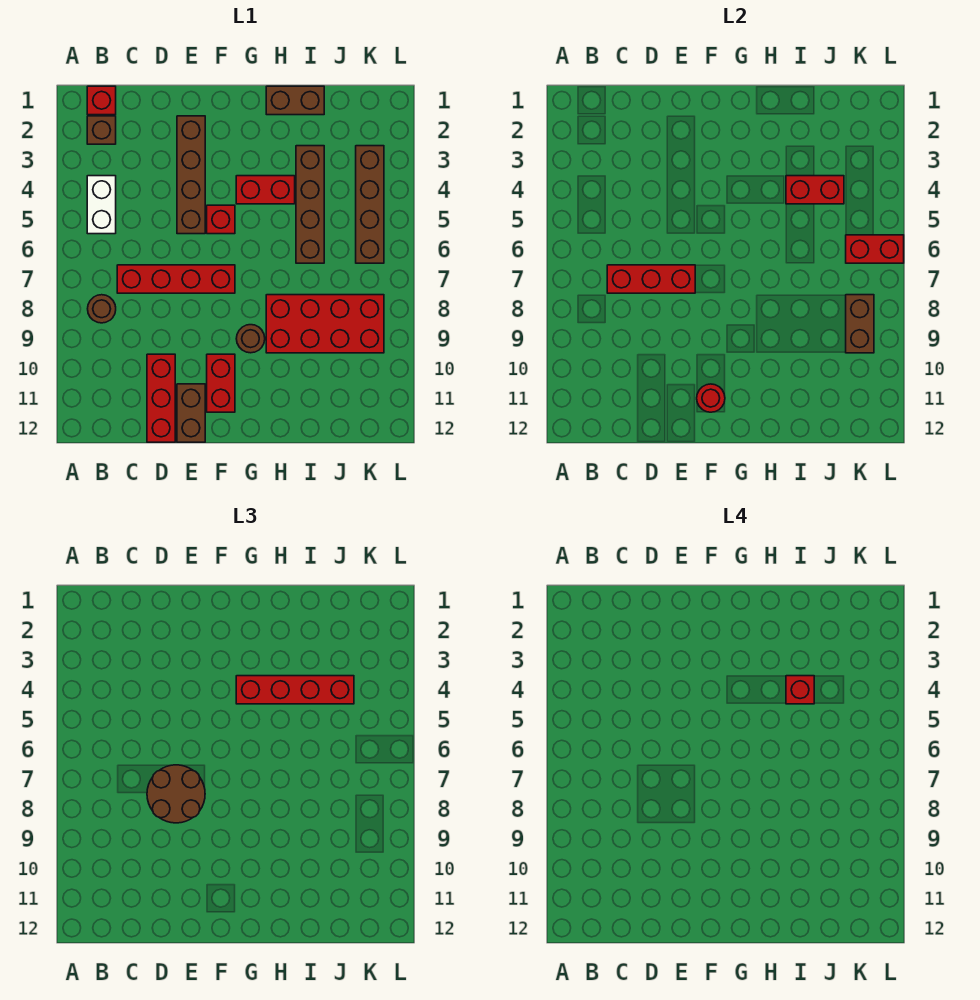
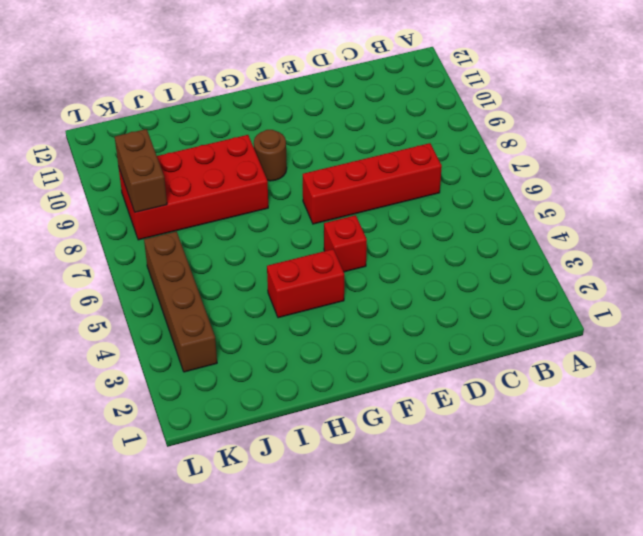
none -> red brick B1 level 1
none -> brown brick B2 level 1
none -> white brick B4:B5 level 1

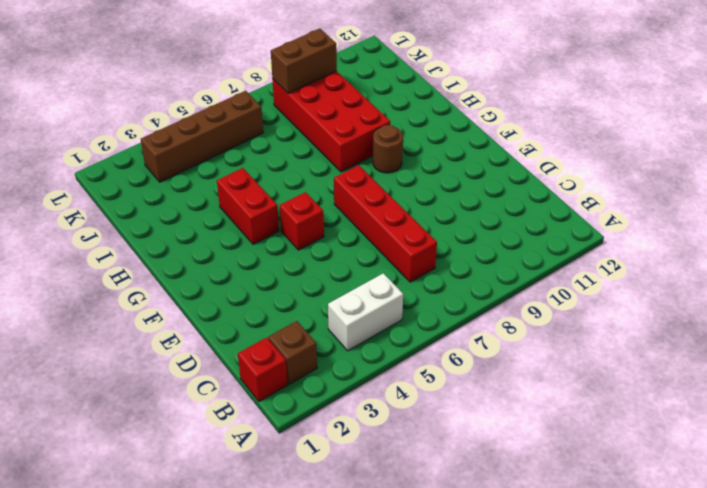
none -> brown round brick B8 level 1
none -> red brick D10:D12 level 1
none -> brown brick E2:E5 level 1

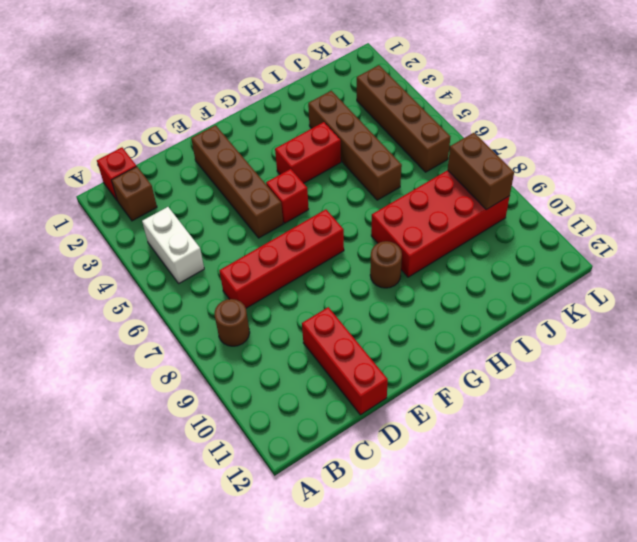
none -> brown brick E11:E12 level 1
none -> red brick F10:F11 level 1
none -> brown brick H1:I1 level 1

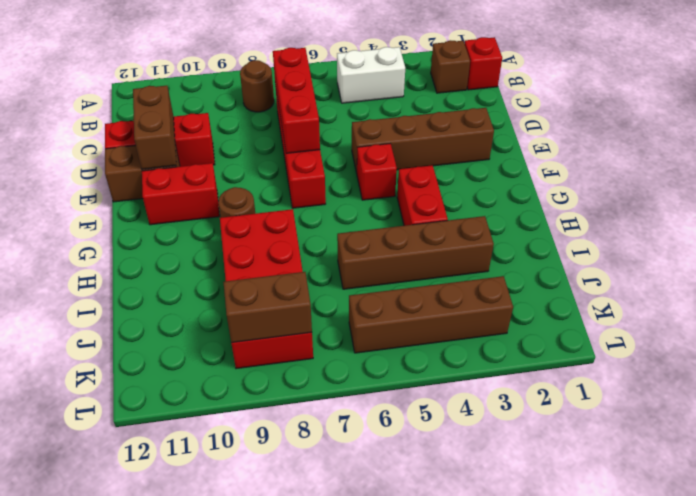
brown brick D11:E11 level 2 -> brown brick H1:I1 level 1
none -> red round brick F11 level 2
none -> red brick I4:J4 level 2
none -> red brick K6:L6 level 2

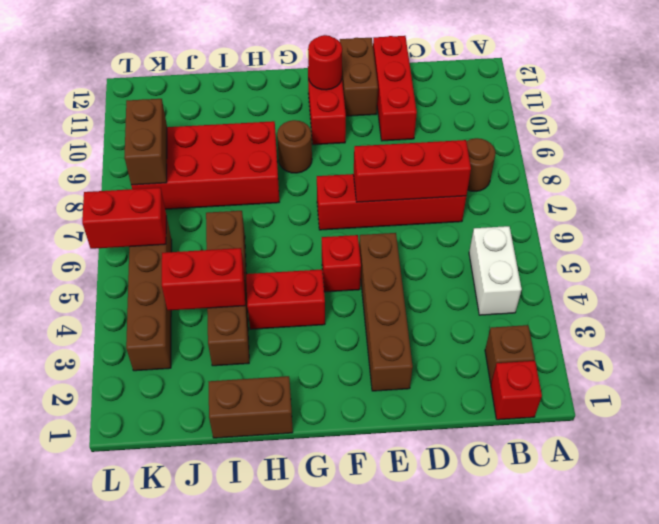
none -> brown round brick D7:E8 level 3
none -> red brick G4:J4 level 3
none -> red brick I4 level 4

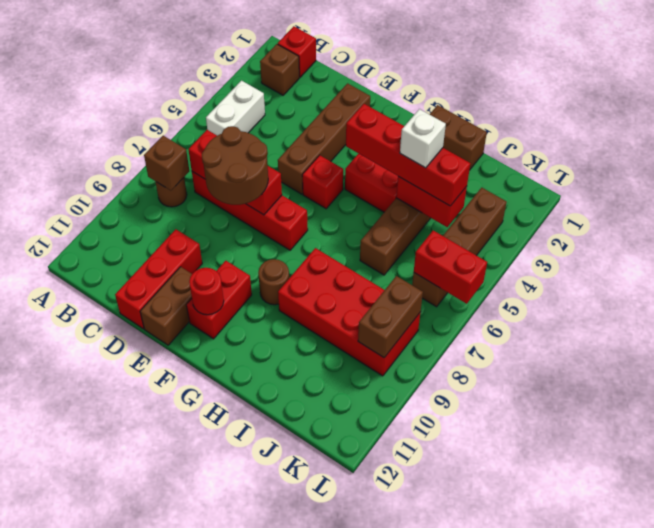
brown brick B8 level 2 -> none
white brick I4 level 4 -> red brick I4 level 4

